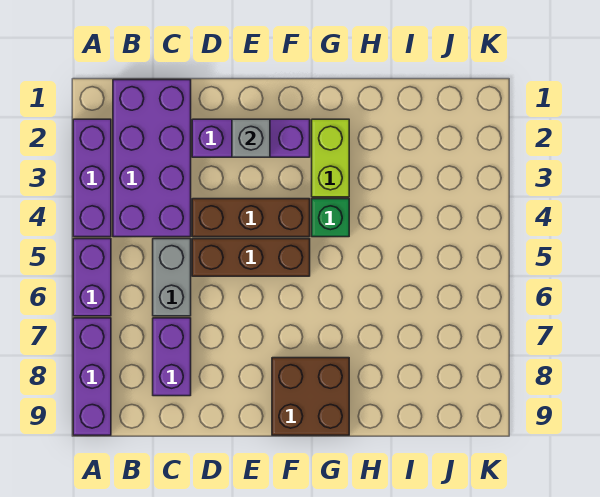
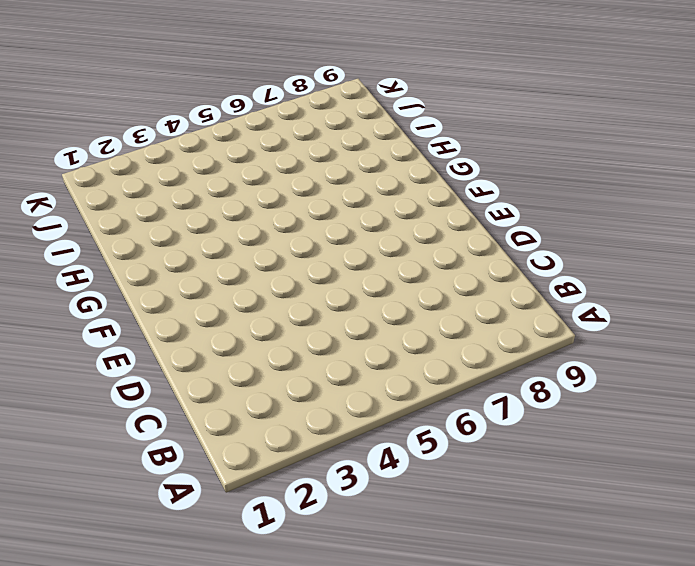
none -> purple brick A2:A4 level 1
none -> purple brick A5:A6 level 1
none -> purple brick A7:A9 level 1

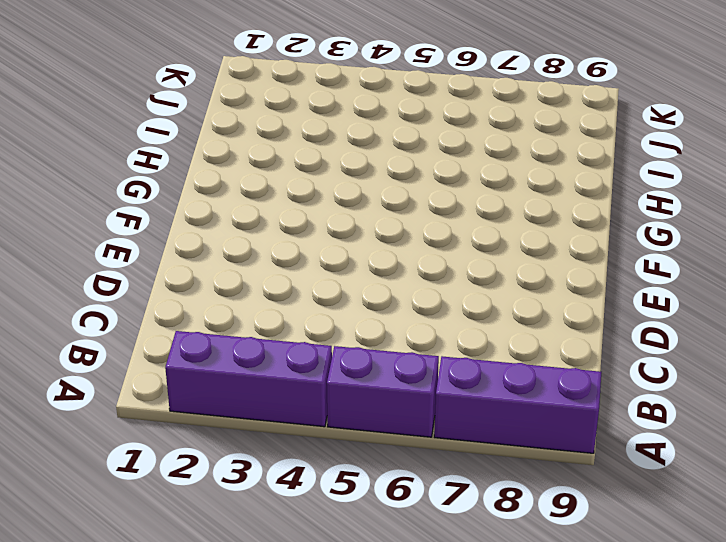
none -> purple brick B1:C4 level 1
none -> grey brick C5:C6 level 1
none -> purple brick C7:C8 level 1

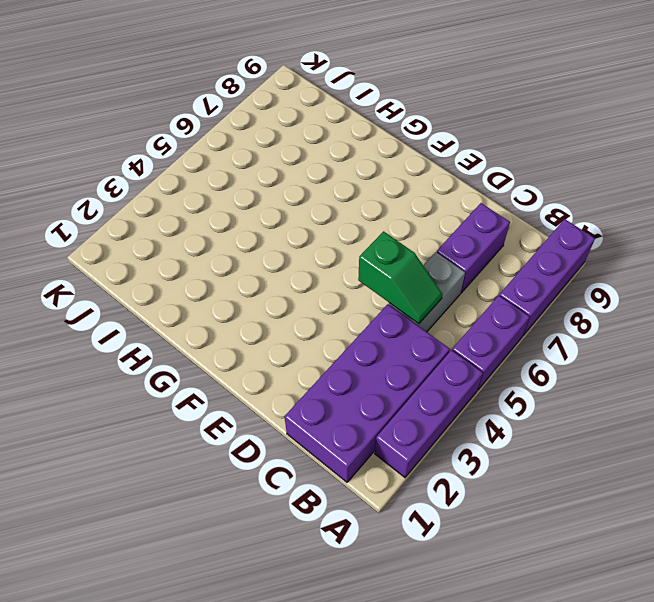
green slope C5:D5 level 2 top D -> none
none -> purple brick D2:F2 level 1
none -> brown brick D4:F4 level 1
none -> brown brick D5:F5 level 1

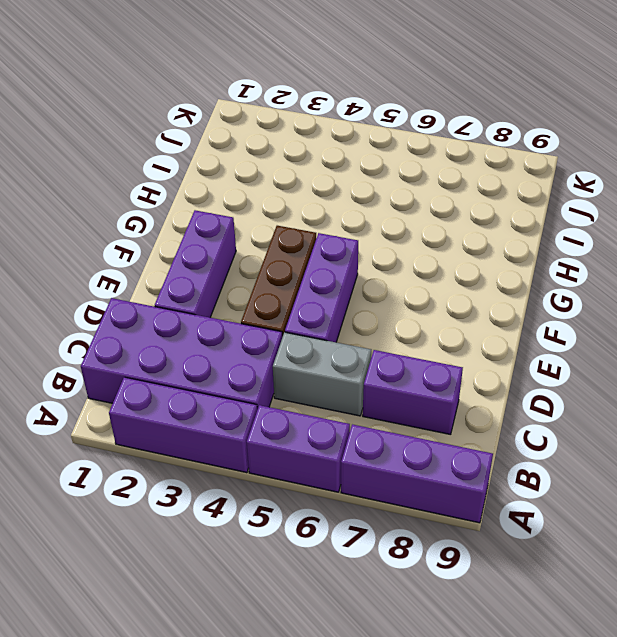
purple brick D5:F5 level 1 -> brown brick D5:F5 level 1
none -> brown brick F8:G9 level 1
none -> lime brick G2:G3 level 1
none -> green brick G4 level 1

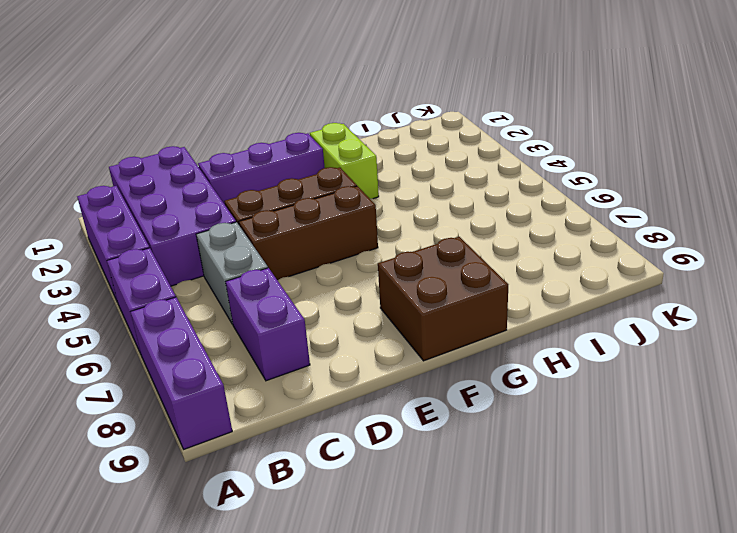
none -> green brick G4 level 1
none -> grey brick E2 level 2

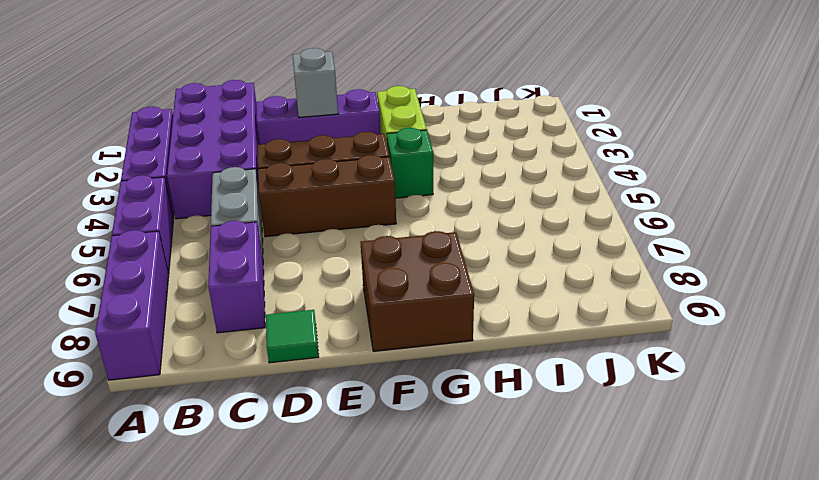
green tile D9 level 1 -> none

